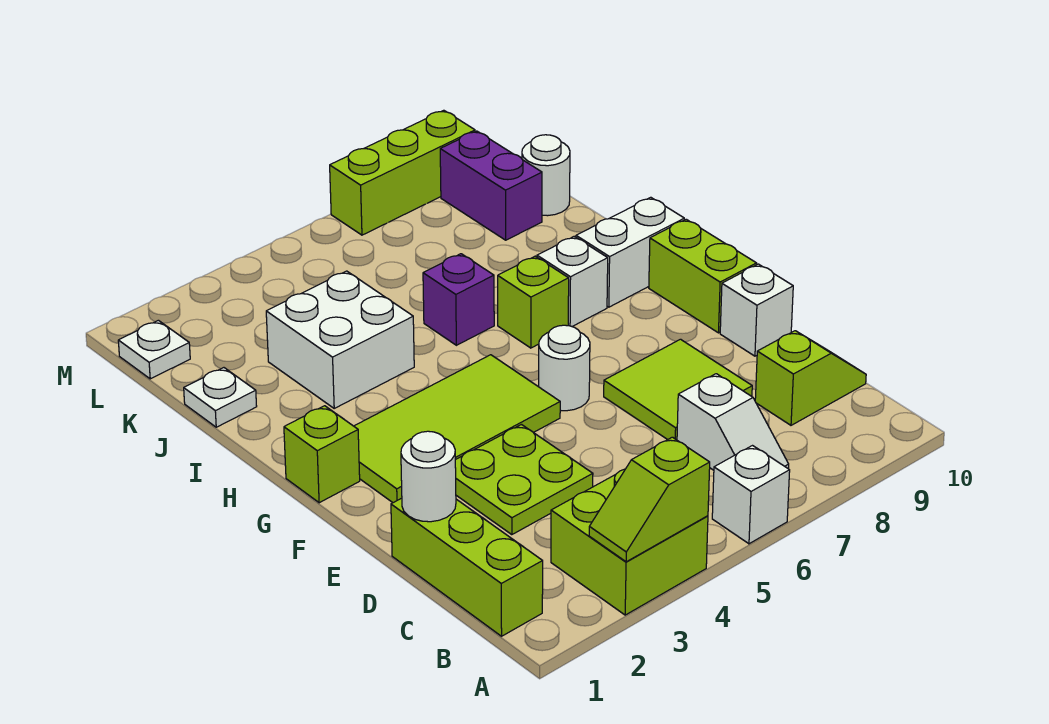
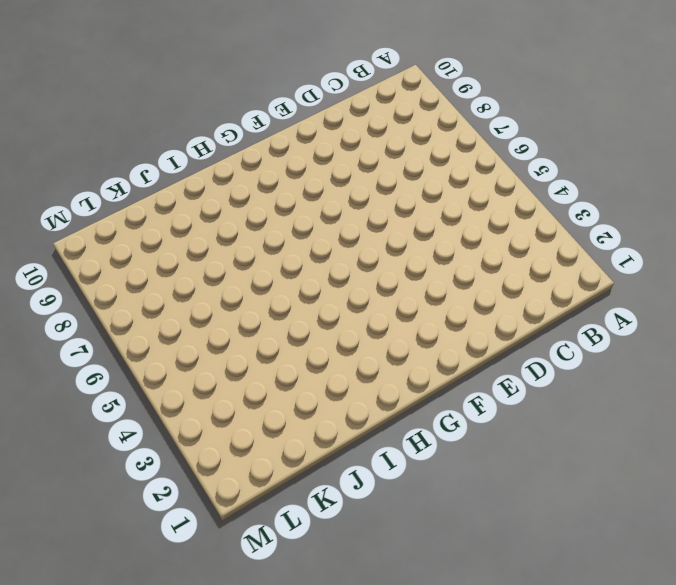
none -> lime brick A3:B4 level 1
none -> white brick A6 level 1
none -> lime brick B1:D1 level 1

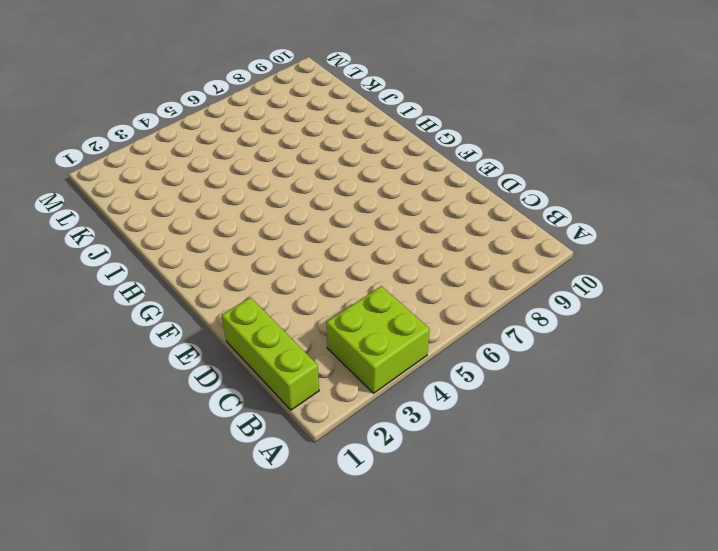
none -> white brick A6 level 1
none -> white slope B7:C7 level 1 top C
none -> lime slope C9:C10 level 1 top 9

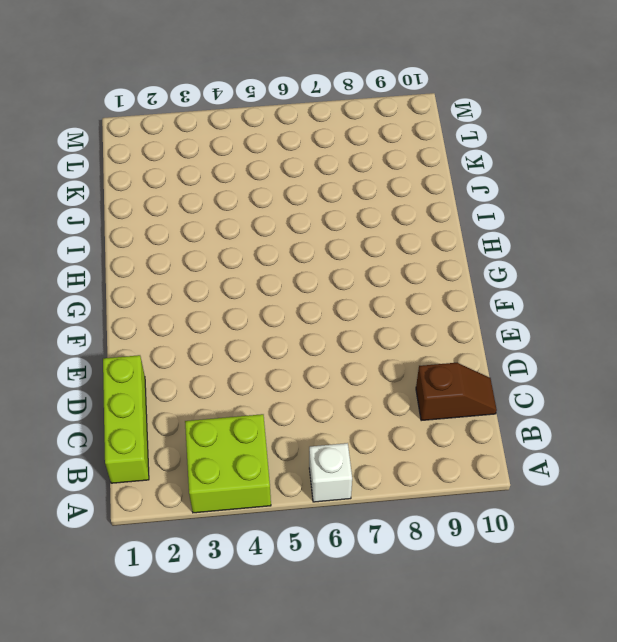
brown slope C9:C10 level 1 top 9 -> lime slope C9:C10 level 1 top 9
none -> white slope B7:C7 level 1 top C
none -> lime plate D3:E4 level 1
none -> lime tile D7:E8 level 1

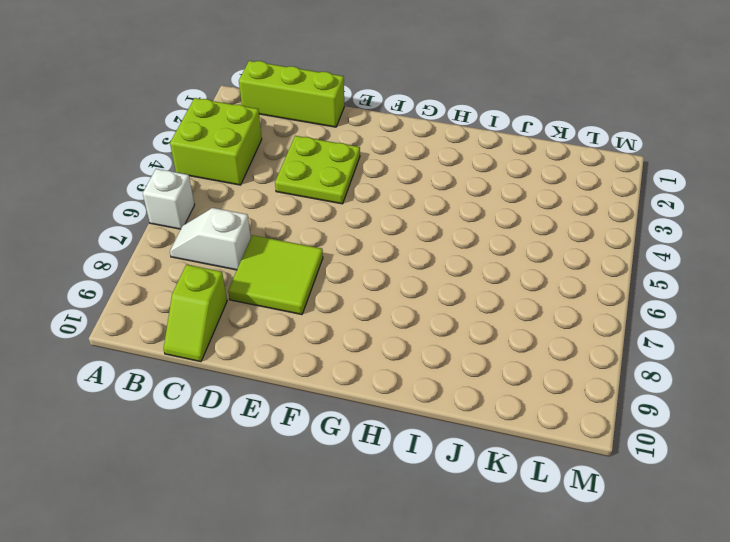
none -> white brick E10 level 1
none -> lime tile F2:G5 level 1
none -> white round brick F6 level 1

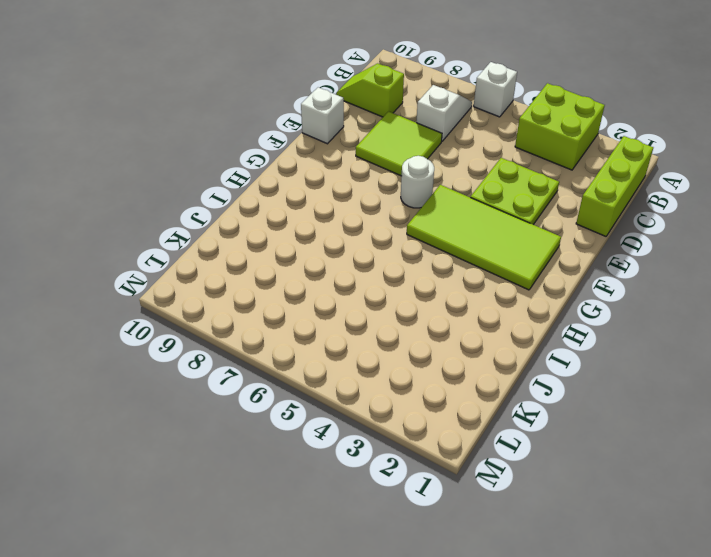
none -> lime brick F10:G10 level 1
none -> lime brick G1 level 1
none -> lime brick H7 level 1

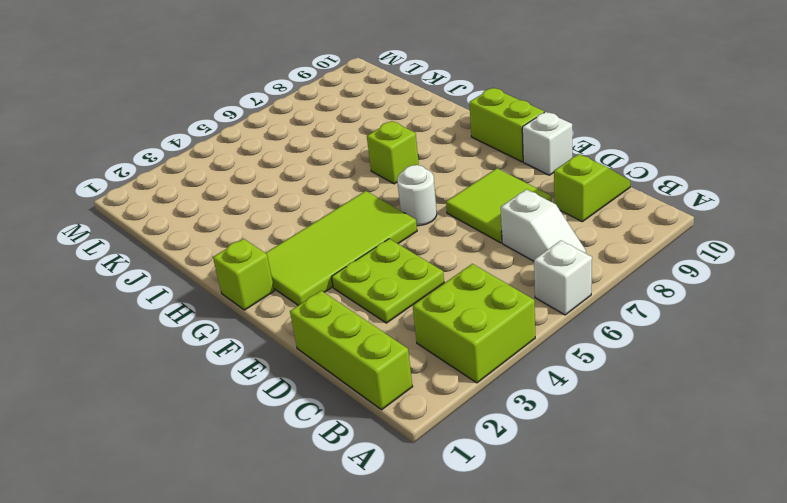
none -> white brick H8 level 1
none -> white brick H9:H10 level 1
none -> white brick I3:J4 level 1

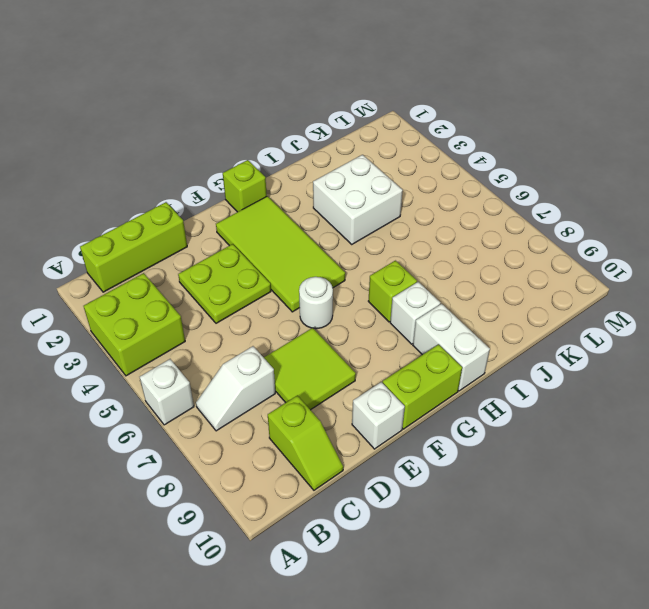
none -> purple brick I6 level 1
none -> white plate J1 level 1
none -> purple brick K9:L9 level 1

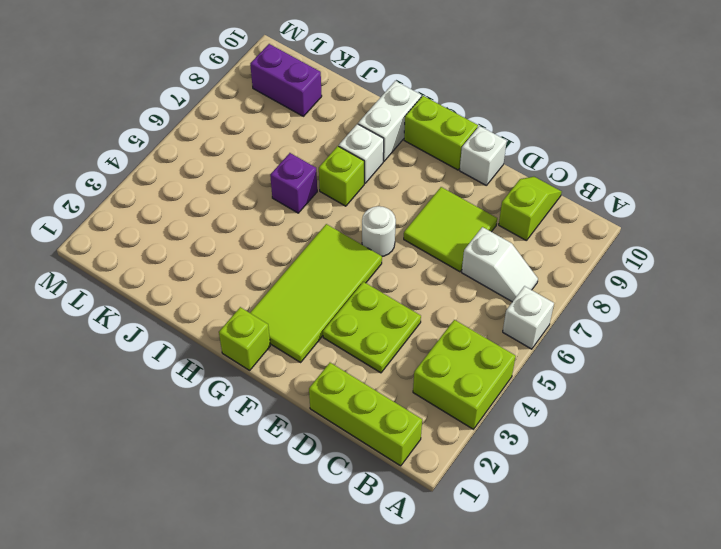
none -> white brick I3:J4 level 1
none -> white plate J1 level 1
none -> white round brick K10 level 1

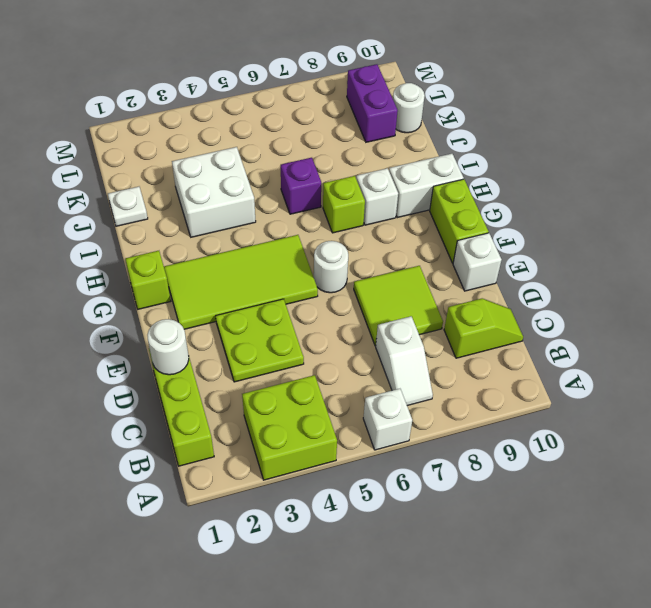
none -> white plate L1 level 1
none -> lime brick M7:M9 level 1
none -> lime slope A3:A4 level 2 top 4

